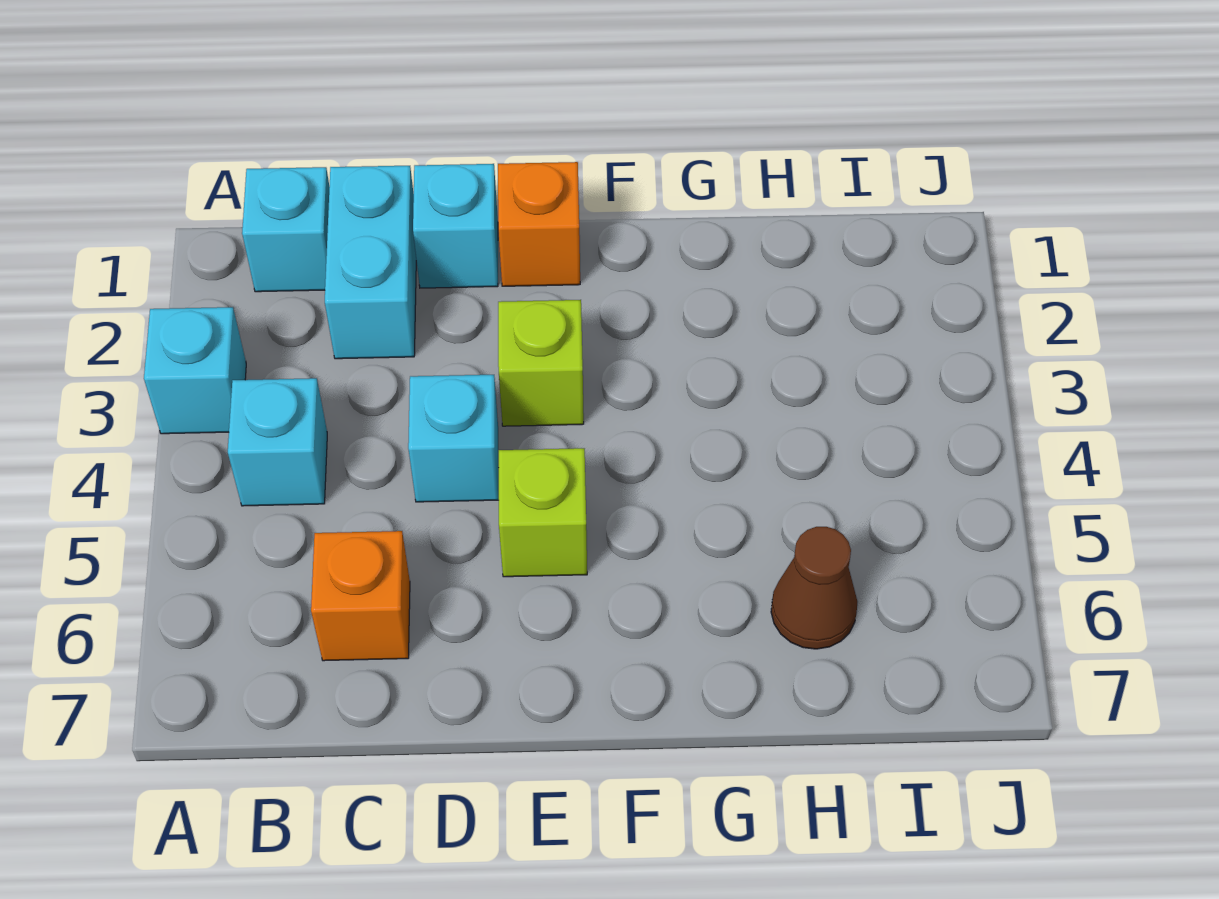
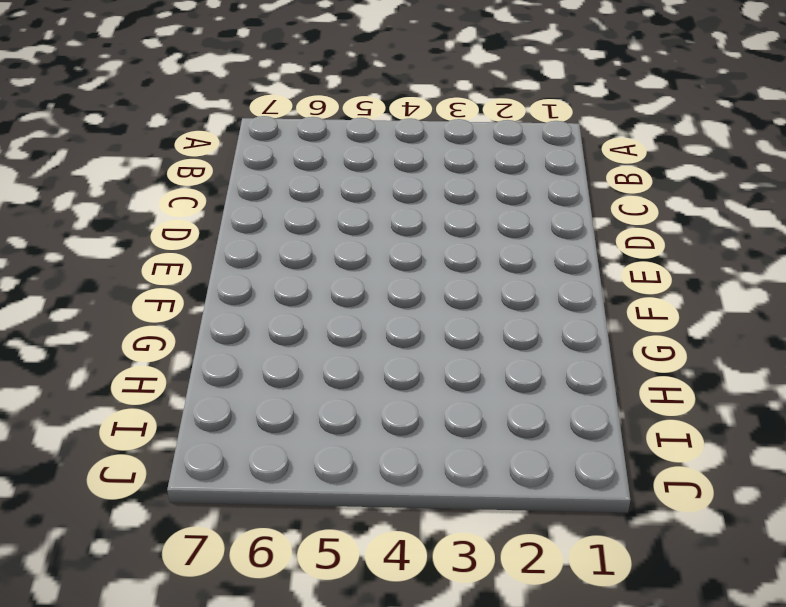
none -> cyan brick A3 level 1
none -> cyan brick B1 level 1

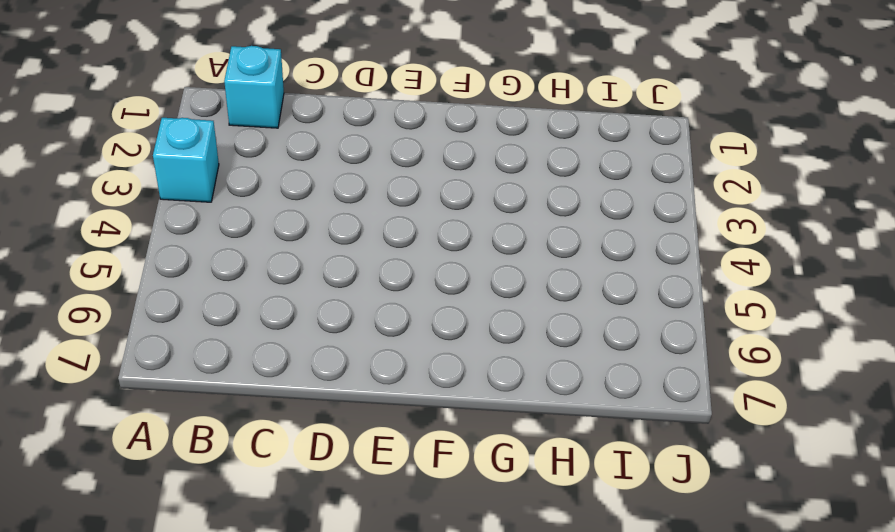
none -> cyan brick B4 level 1
none -> cyan brick C1:C2 level 1

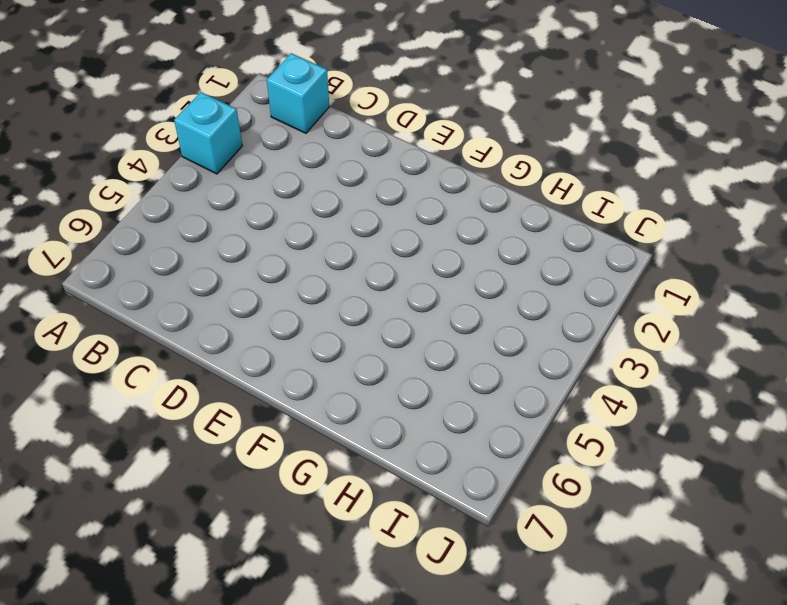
none -> cyan brick B4 level 1
none -> cyan brick C1:C2 level 1

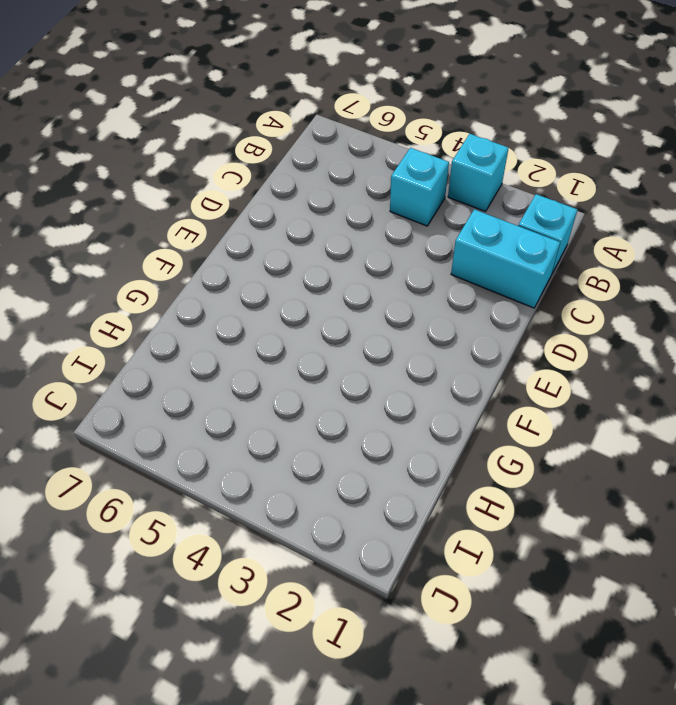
none -> orange brick C6 level 1
none -> cyan brick D1 level 1

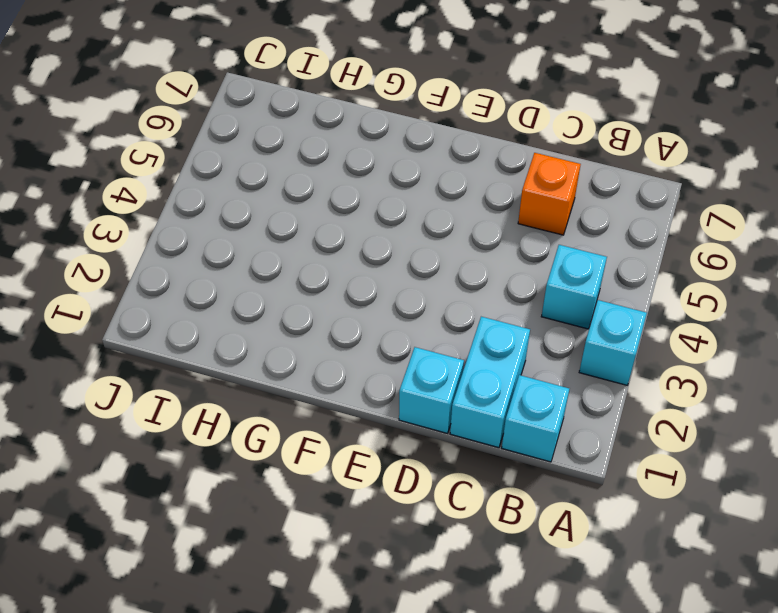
none -> cyan brick D4 level 1
none -> orange brick E1 level 1

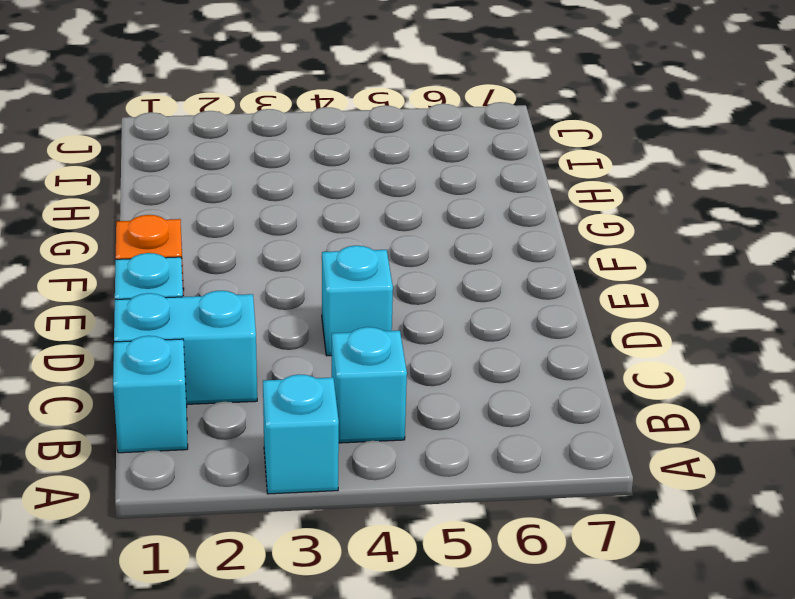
none -> orange brick C6 level 1
none -> lime brick E3 level 1

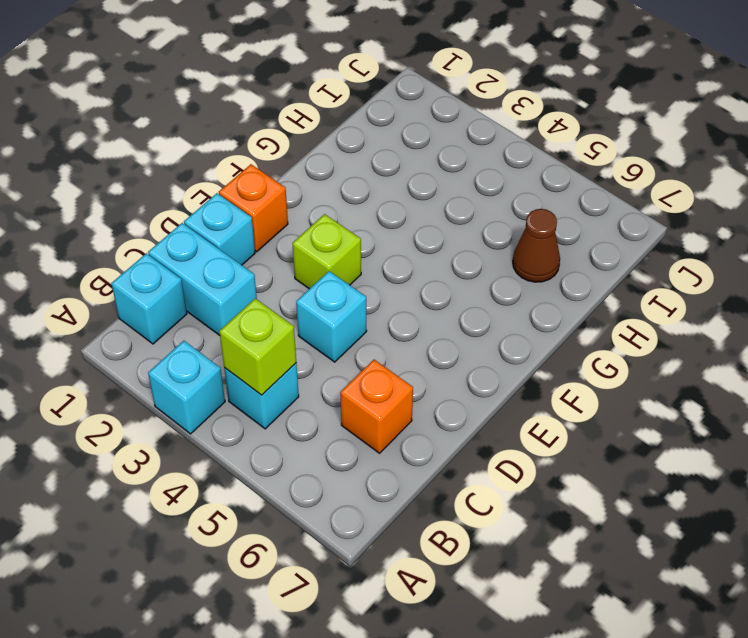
lime brick B4 level 2 -> lime brick E5 level 1

